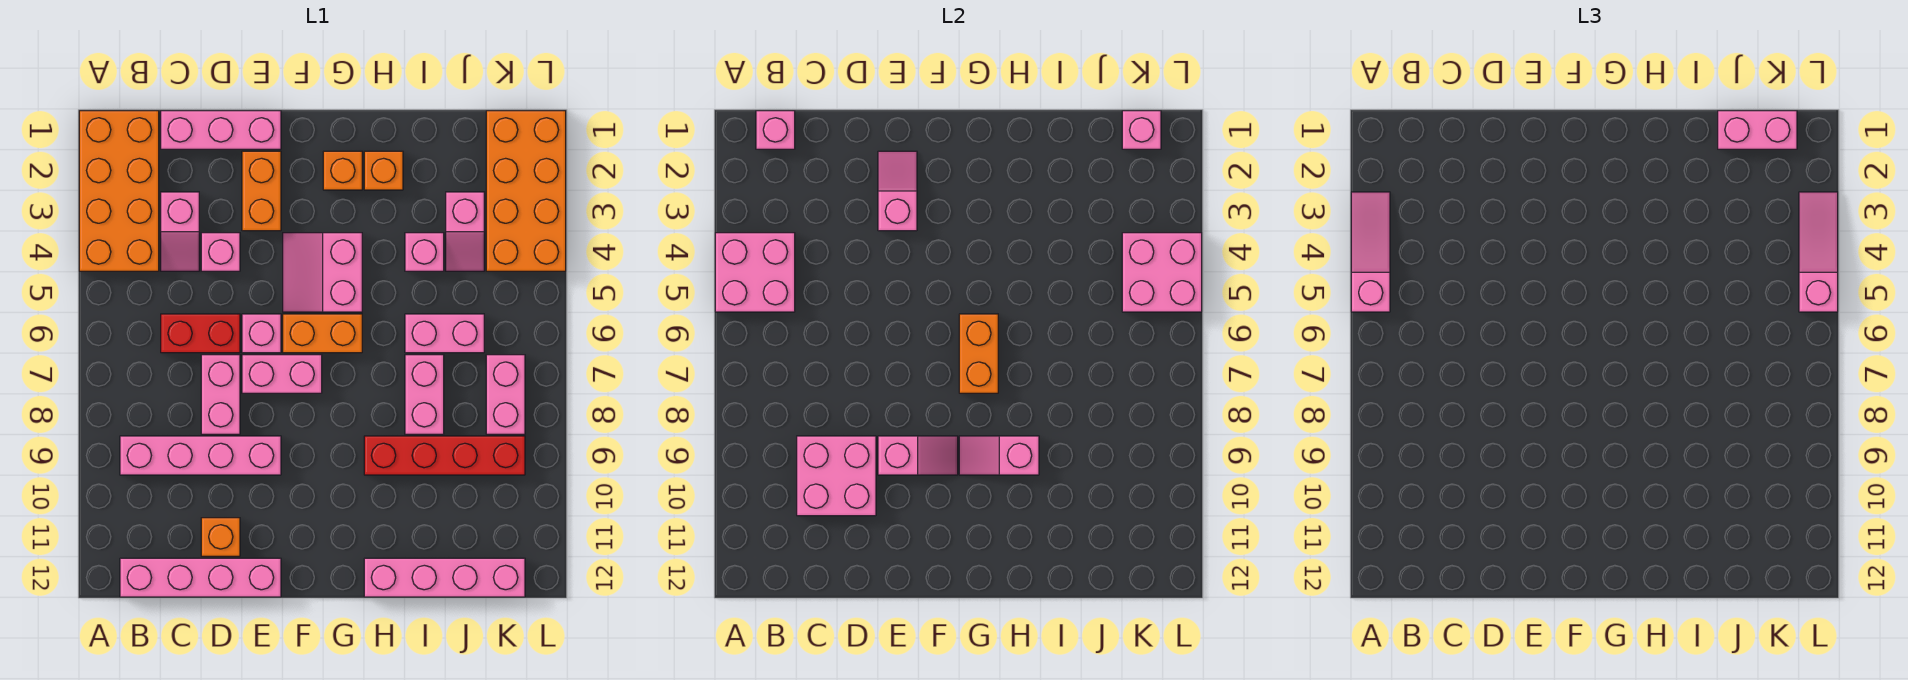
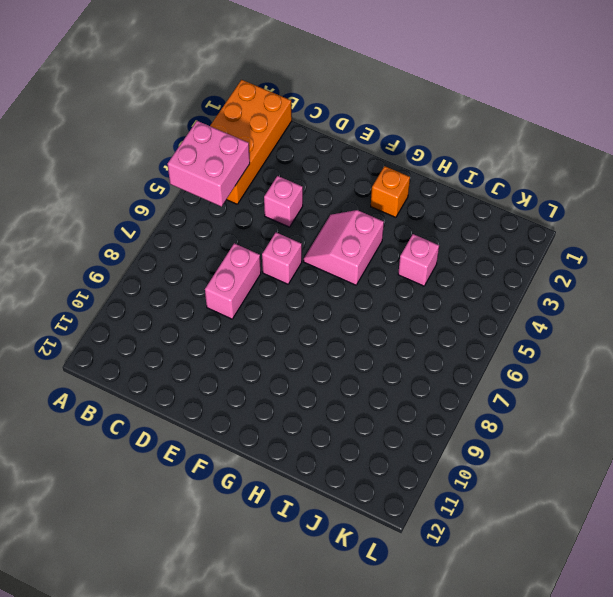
none -> pink brick B9:E9 level 1
none -> pink brick B12:E12 level 1
none -> pink brick C1:E1 level 1
none -> pink slope C3:C4 level 1 top 3

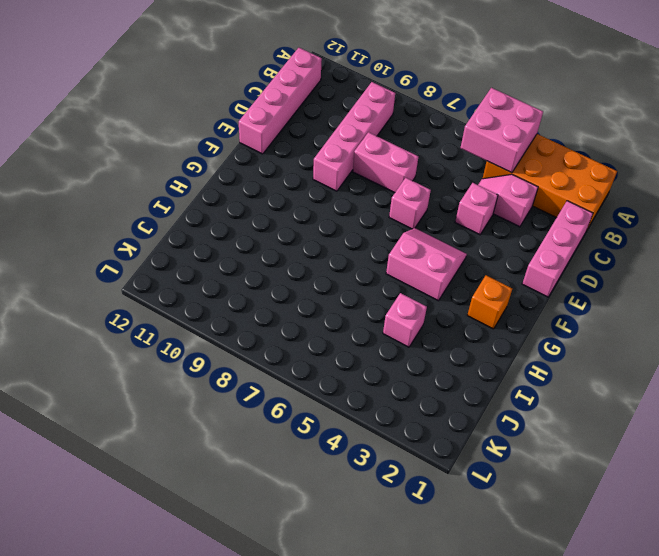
none -> red brick C6:D6 level 1
none -> orange brick D11 level 1
none -> orange brick E2:E3 level 1
none -> pink brick E7:F7 level 1

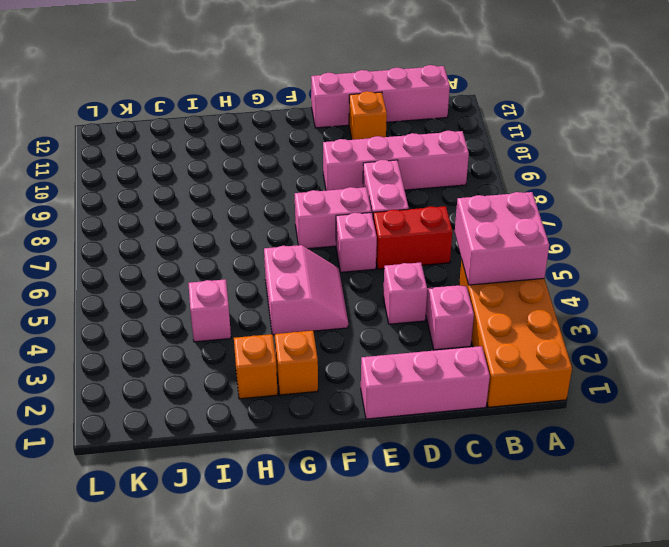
none -> orange brick E2:E3 level 1
none -> orange brick F6:G6 level 1
none -> red brick H9:K9 level 1
none -> pink brick H12:K12 level 1

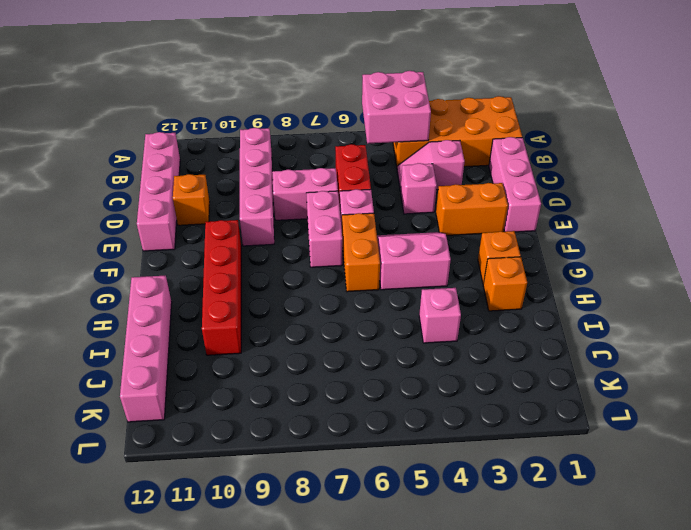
red brick F10:I10 level 1 -> red brick H9:K9 level 1
none -> pink brick I6:J6 level 1
none -> pink brick I7:I8 level 1
none -> pink slope J3:J4 level 1 top 3
none -> orange brick K1:L4 level 1

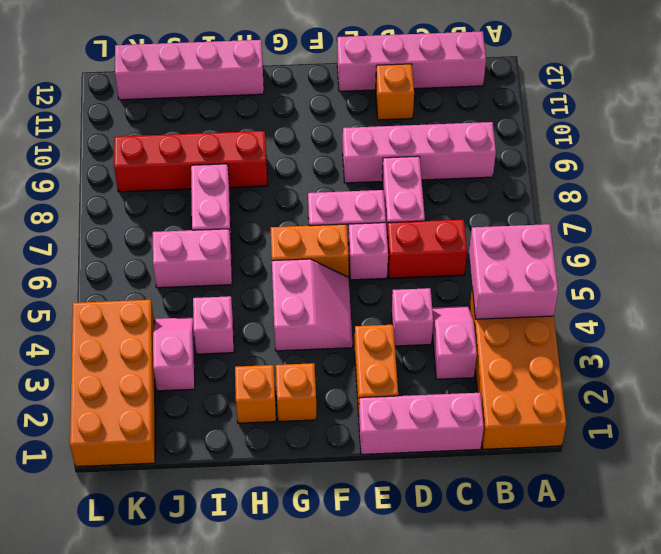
none -> pink brick K7:K8 level 1
none -> pink brick B1 level 2
none -> pink brick C9:D10 level 2
none -> pink slope E2:E3 level 2 top 3

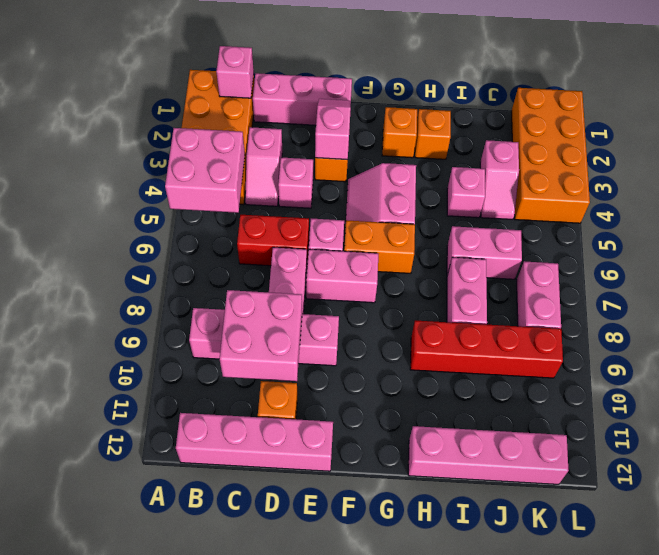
none -> pink slope E9:F9 level 2 top E
none -> orange brick G6:G7 level 2
none -> pink slope G9:H9 level 2 top H
none -> pink brick K1 level 2

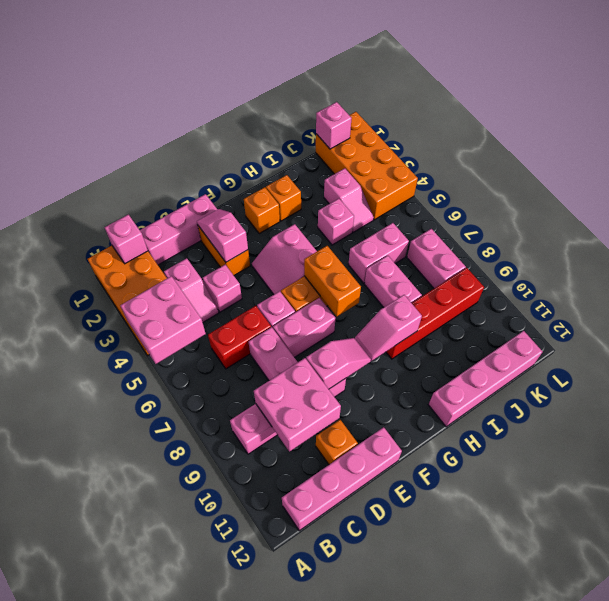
none -> pink brick K4:L5 level 2
none -> pink slope A3:A5 level 3 top 5
none -> pink brick J1:K1 level 3
none -> pink slope L3:L5 level 3 top 5

